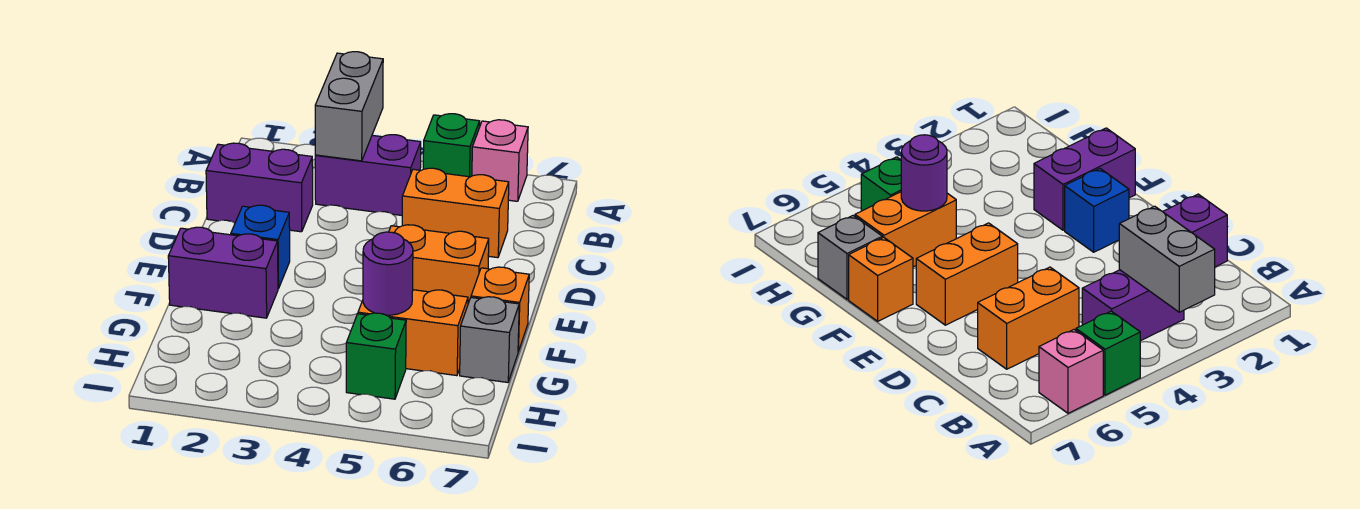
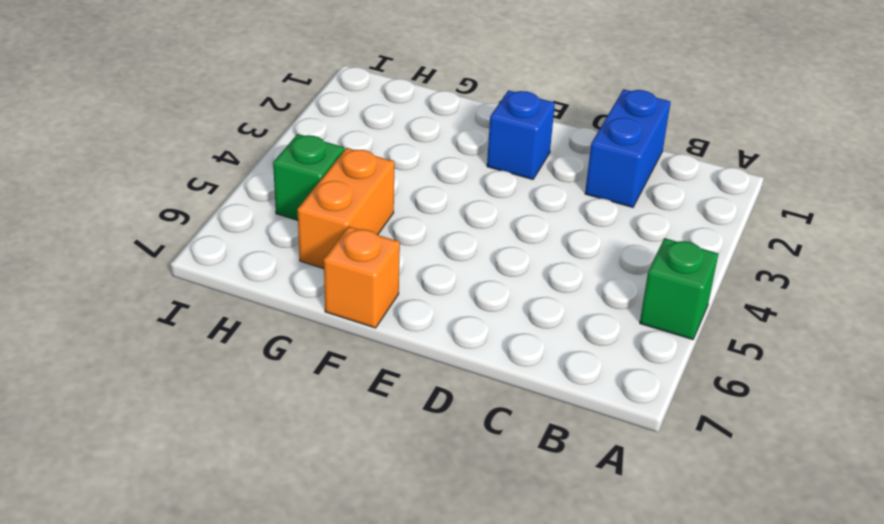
blue brick C1:C2 level 1 -> purple brick C1:C2 level 1
none -> pink brick A6 level 1
none -> purple brick B3:B4 level 1
none -> orange brick C5:C6 level 1

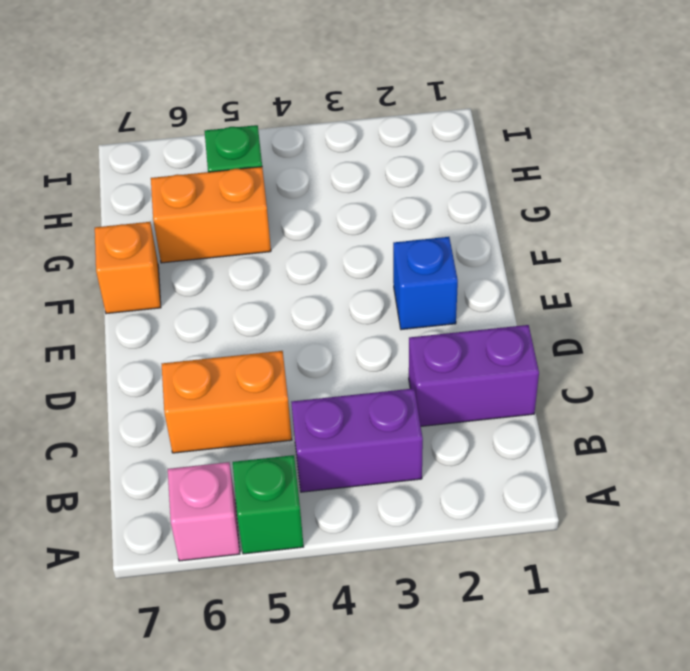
none -> orange brick E5:E6 level 1
none -> purple brick F1:F2 level 1
none -> grey brick G7 level 1

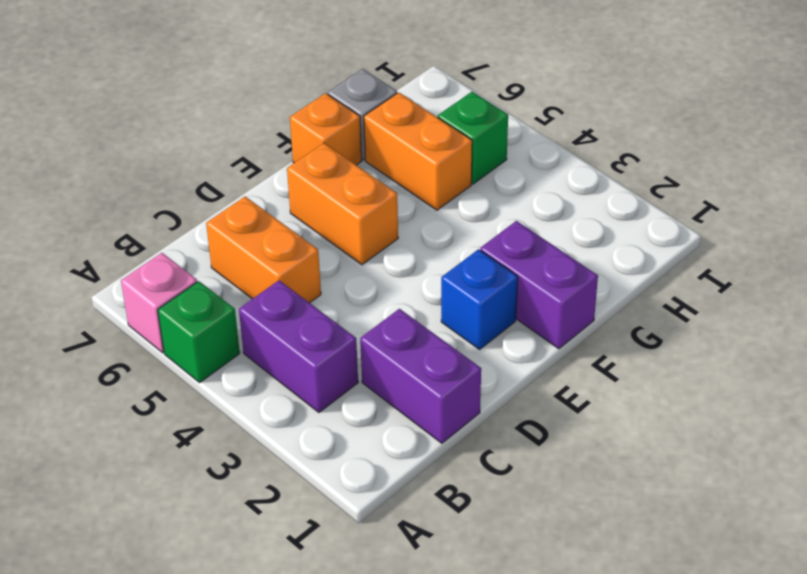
none -> grey brick A3:B3 level 2
none -> purple round brick G5 level 2

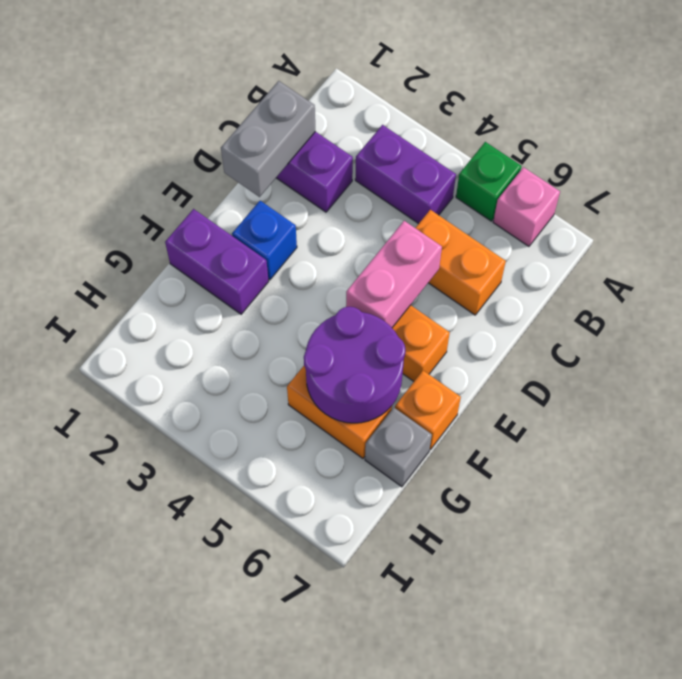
grey brick C1:D1 level 2 -> grey brick A3:B3 level 2
pink brick D5:E5 level 2 -> none
purple round brick F5:G6 level 2 -> purple round brick G5 level 2
none -> green brick H5 level 1

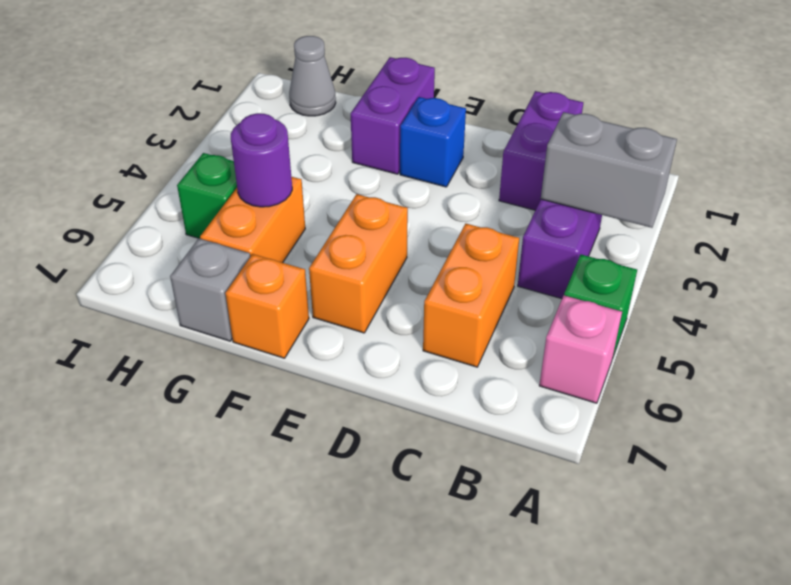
grey cone H1 level 1 -> none

